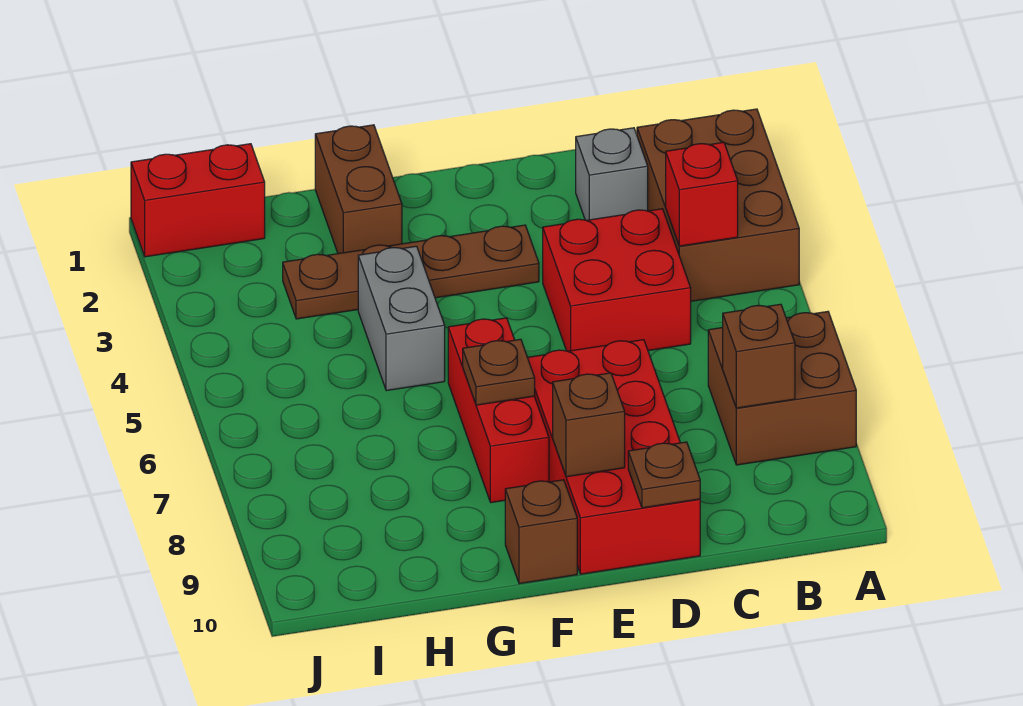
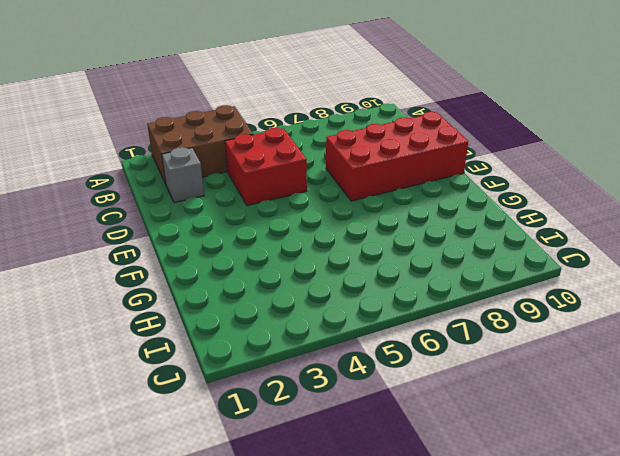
none -> brown brick A7:B8 level 1
none -> brown plate E3:H3 level 1
none -> red brick F6:F8 level 1

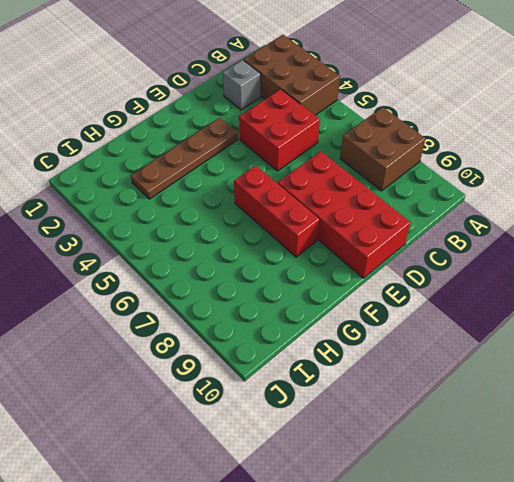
none -> brown brick F10 level 1
none -> brown brick G1:G2 level 1
none -> grey brick G4:G5 level 1

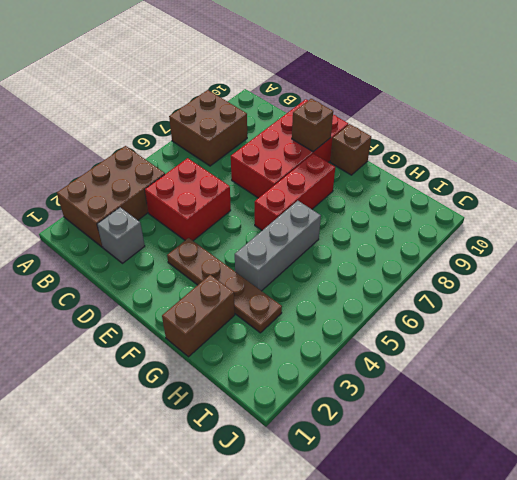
grey brick G4:G6 level 1 -> grey brick G4:G5 level 1
none -> red brick I1:J1 level 1
none -> red brick B4 level 2
none -> brown brick B8 level 2

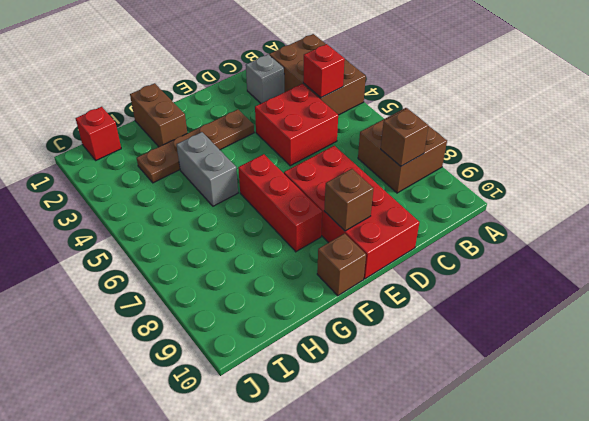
red brick I1 level 1 -> red brick I1:J1 level 1
none -> brown plate D10 level 2
none -> brown plate F7 level 2

